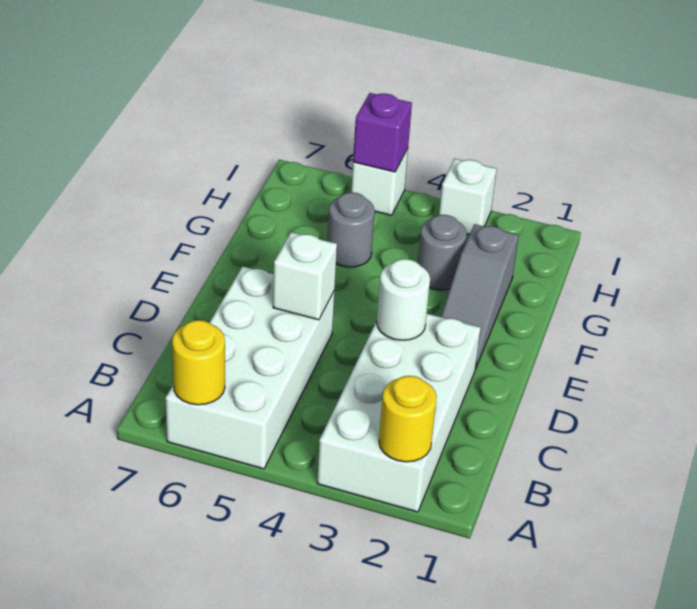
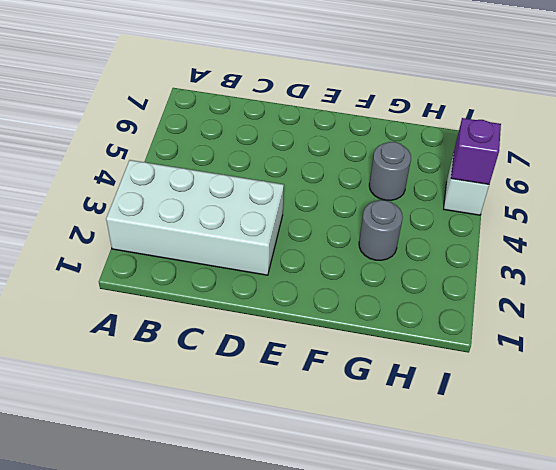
none -> white brick A5:D6 level 1
none -> grey slope E2:G2 level 1 top G
none -> white brick I3 level 1

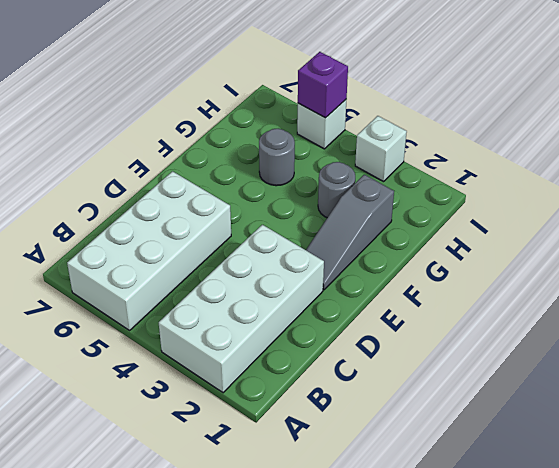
none -> yellow round brick A2 level 2
none -> yellow round brick A6 level 2
none -> white round brick D3 level 2

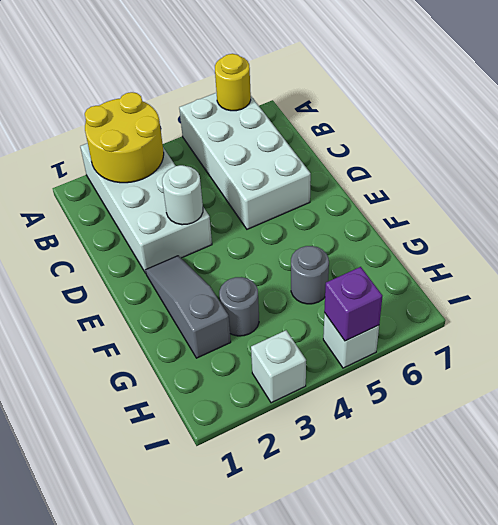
yellow round brick A2:B3 level 2 -> yellow round brick A2 level 2
none -> white brick D5 level 2

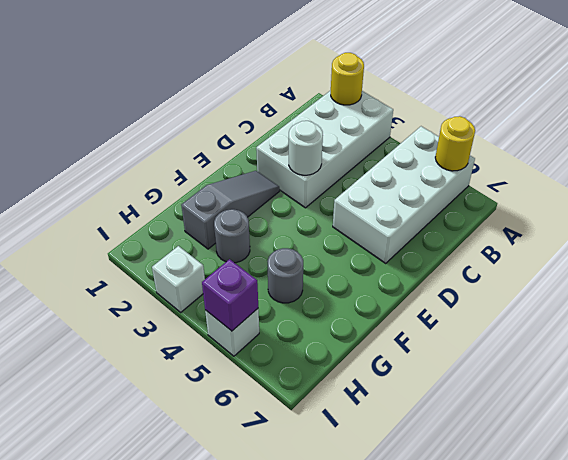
none -> white brick D5 level 2

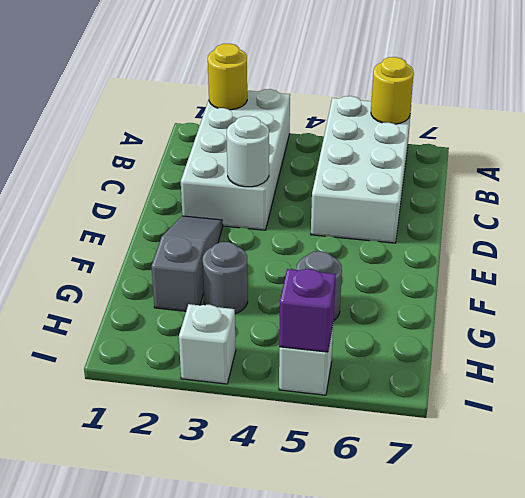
none -> white brick D5 level 2

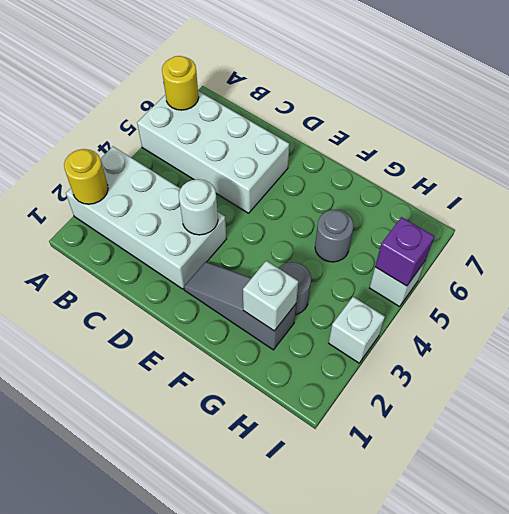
white brick G2 level 2 -> white brick D5 level 2

